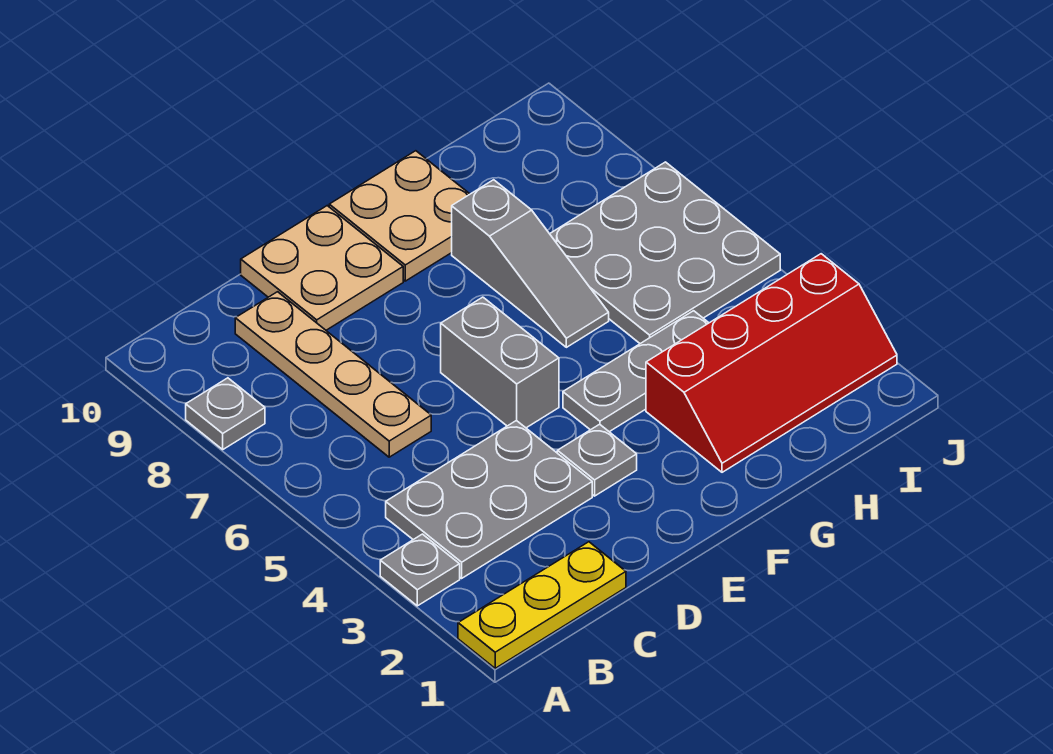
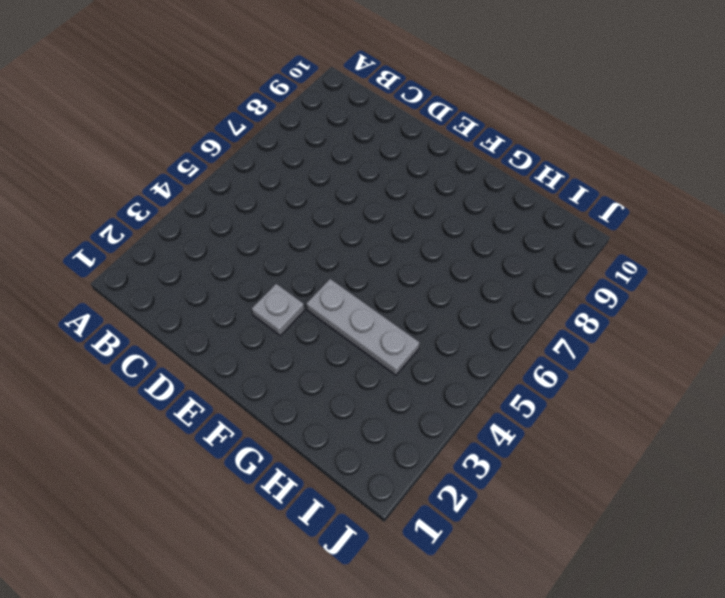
none -> yellow plate A1:C1 level 1
none -> grey plate A3 level 1
none -> grey plate A8 level 1

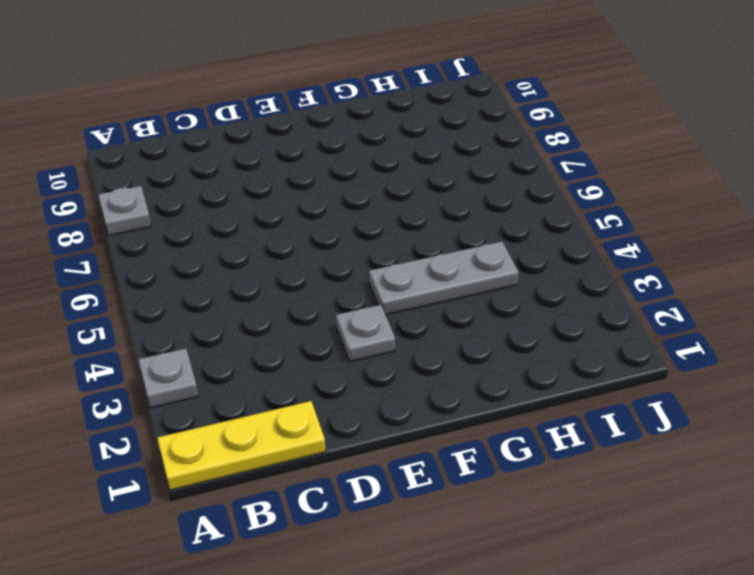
none -> grey plate B3:D4 level 1
none -> tan plate C6:C9 level 1
none -> tan plate D9:E10 level 1

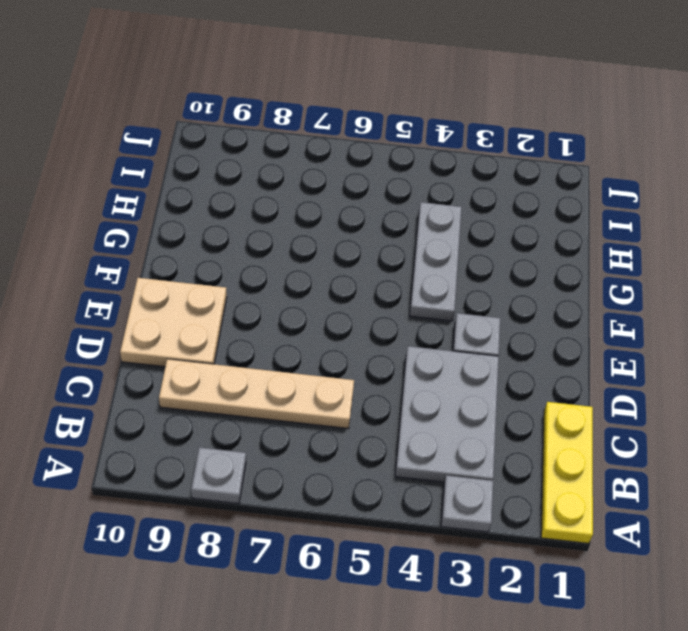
none -> grey brick E5:E6 level 1
none -> tan plate F9:G10 level 1
none -> red slope G2:J3 level 1 top 3

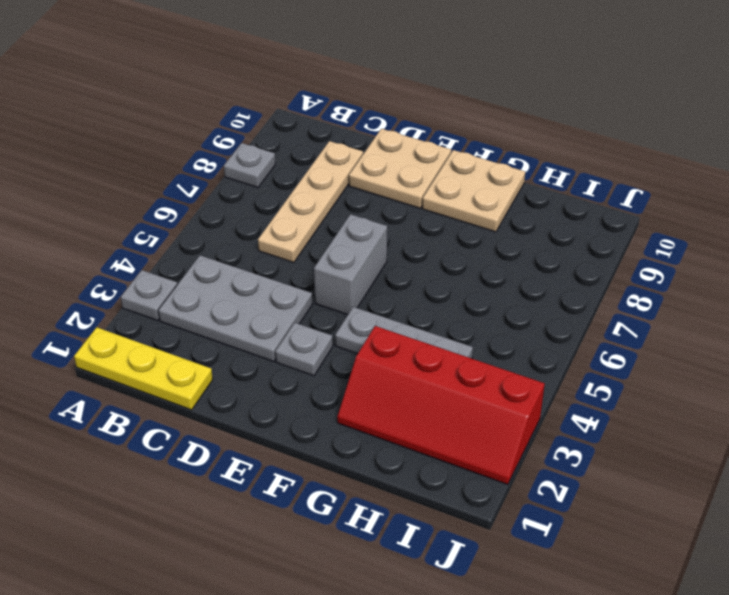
none -> grey slope G6:G8 level 1 top 8
none -> grey plate H5:J7 level 1

